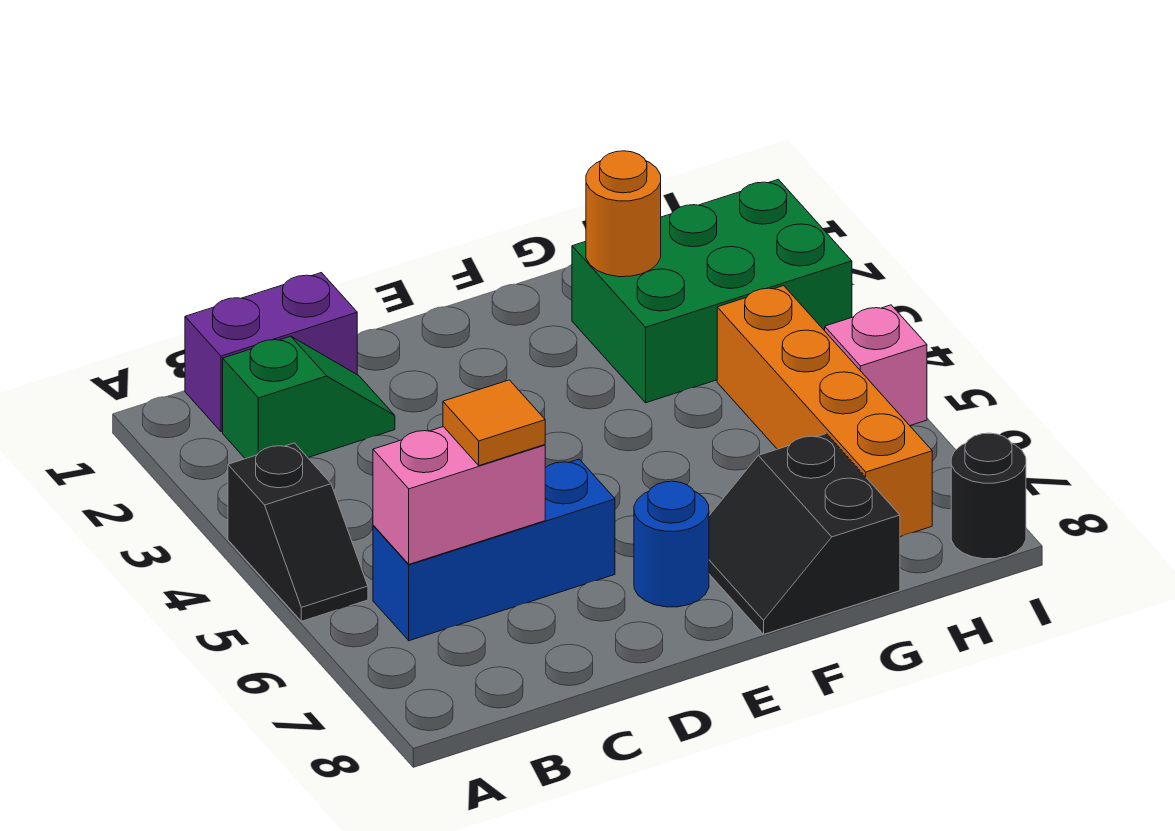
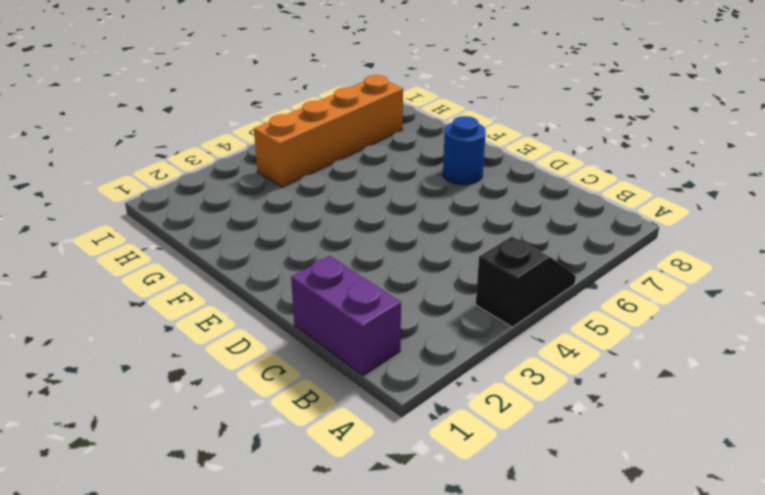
none -> green slope B2:C2 level 1 top B
none -> blue brick B6:D6 level 1
none -> black slope F7:G8 level 1 top G

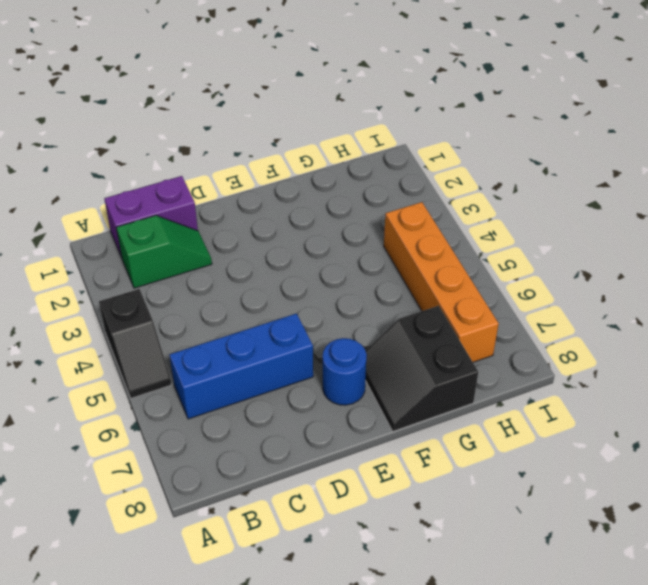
none -> green brick G2:I3 level 1
none -> pink brick I5 level 1
none -> black round brick I8 level 1

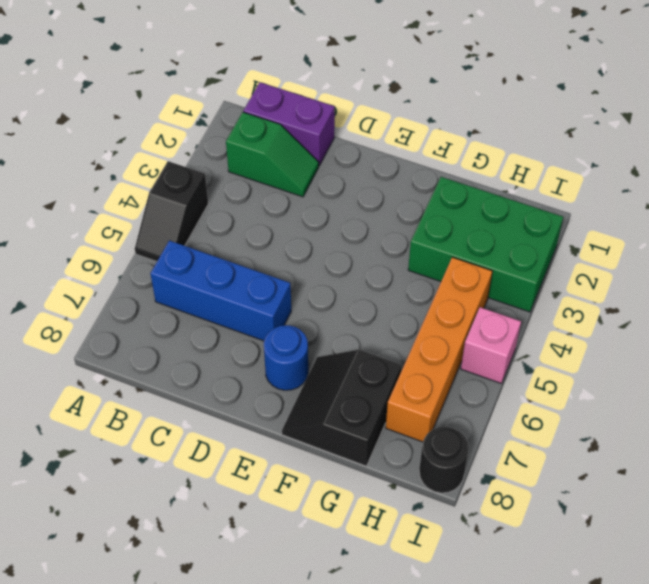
none -> pink brick B6:C6 level 2
none -> orange round brick G2 level 2
none -> orange tile C6 level 3

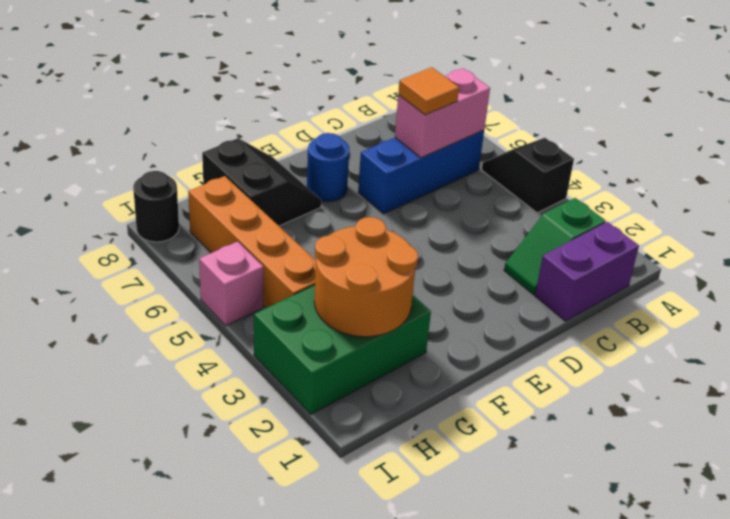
orange round brick G2:H3 level 2 -> orange round brick G2 level 2

